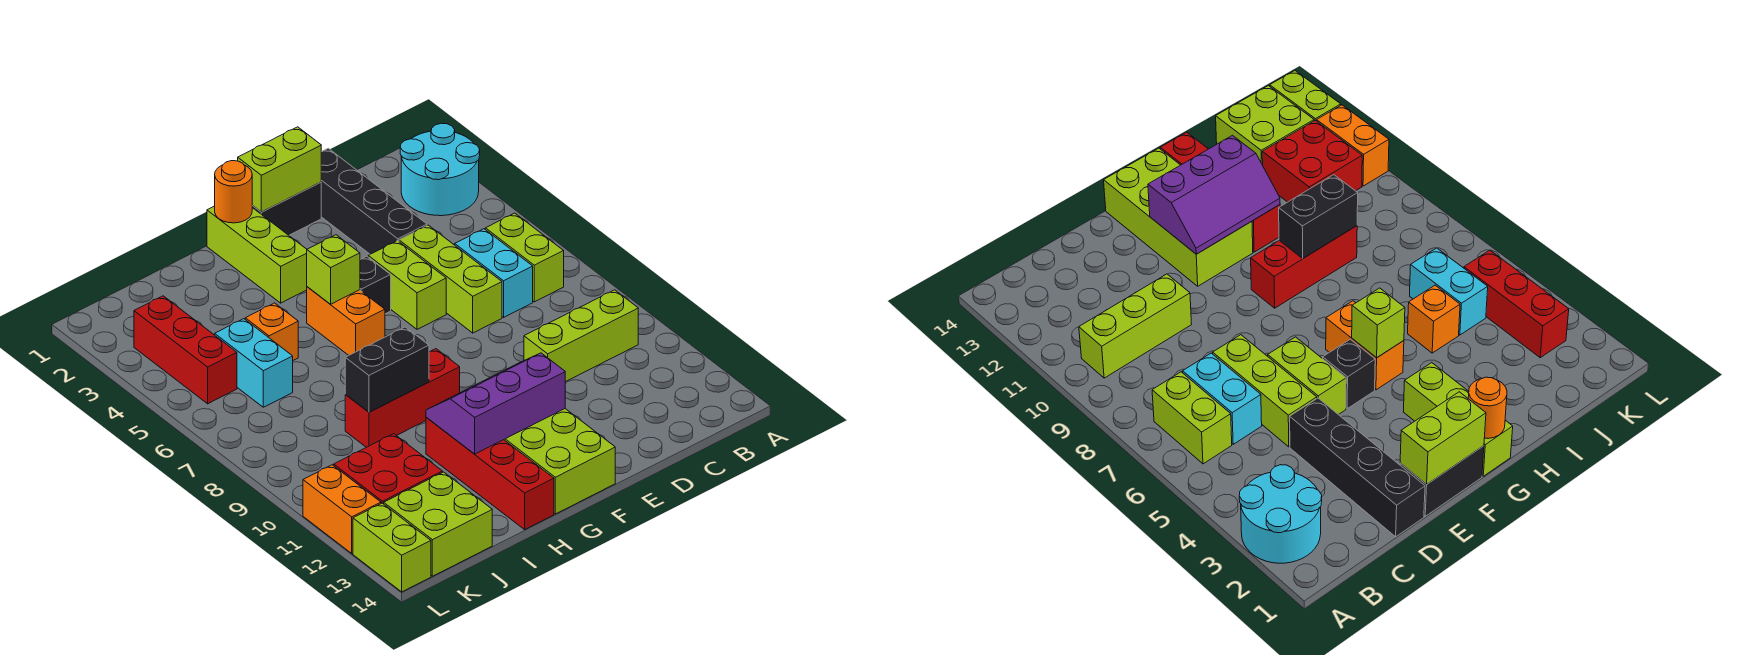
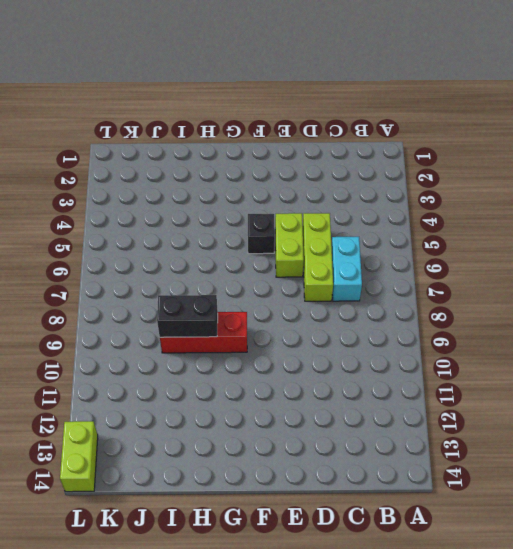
none -> cyan round brick A2:B3 level 1
none -> lime brick B6:B7 level 1
none -> lime brick B10:D10 level 1

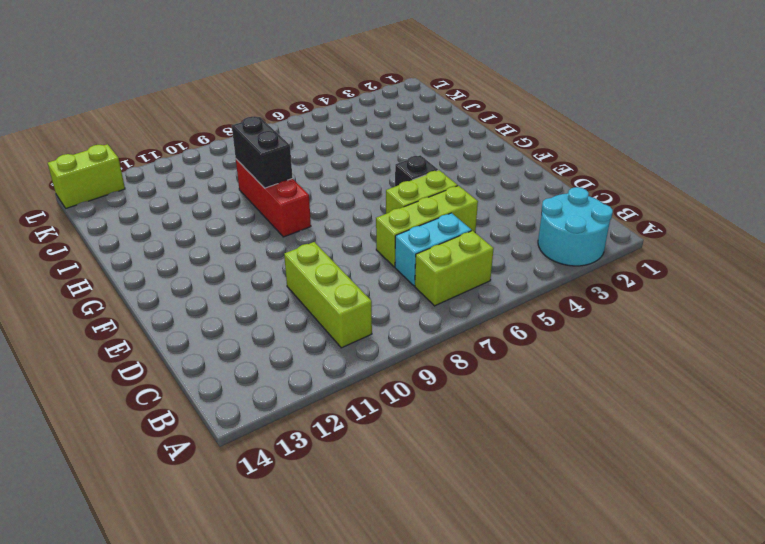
none -> black brick D1:D4 level 1
none -> black brick E1:F1 level 1
none -> lime brick F11:G14 level 1

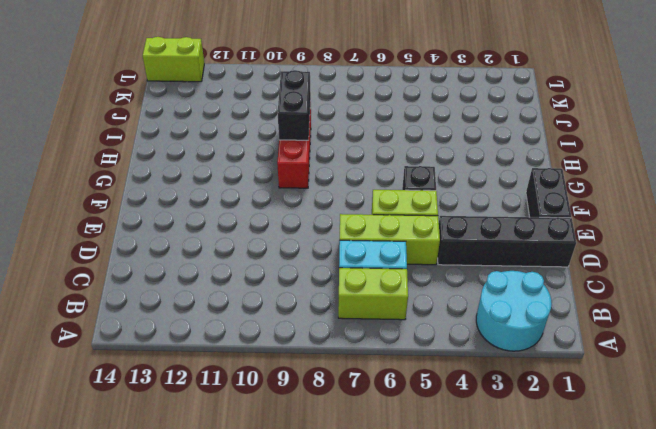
none -> lime brick B10:D10 level 1
none -> lime brick F11:G14 level 1
none -> lime brick G1:G3 level 1

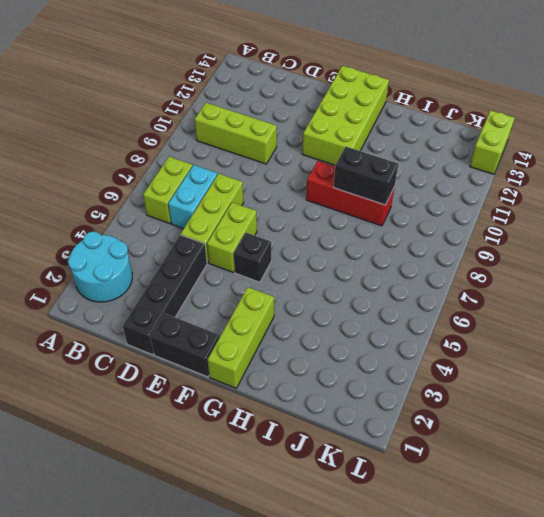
none -> orange brick G5:G6 level 1
none -> red brick H11:H14 level 1
none -> orange brick I5 level 1

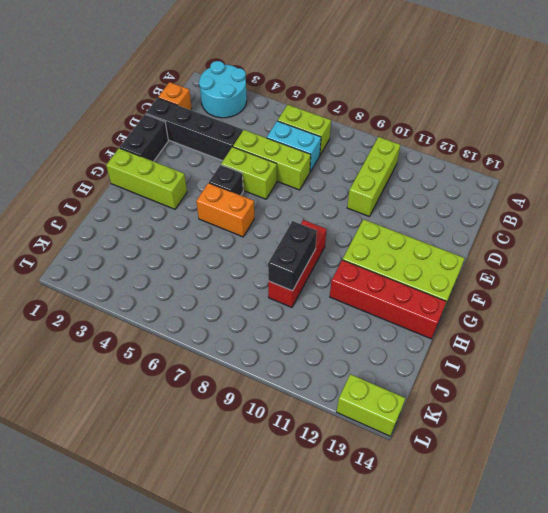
orange brick C1 level 1 -> orange brick I5 level 1
none -> cyan brick J5:J6 level 1
none -> red brick J11:K12 level 1
none -> lime brick J13:K14 level 1

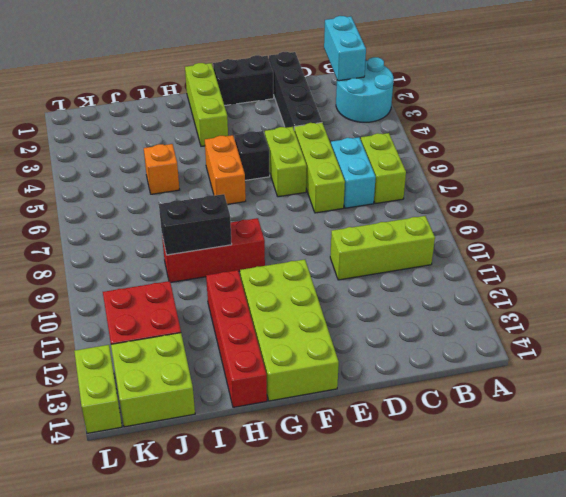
cyan brick B1:B2 level 2 -> cyan brick J5:J6 level 1
none -> red brick K3:K5 level 1
none -> orange brick L11:L12 level 1
none -> lime brick E1:F1 level 2

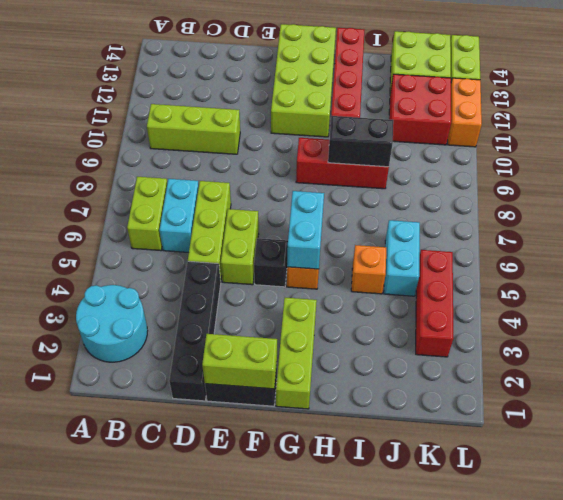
cyan brick G5:G6 level 2 -> lime brick G5 level 2
none -> purple slope F11:H12 level 2 top 12
none -> orange round brick G1 level 2

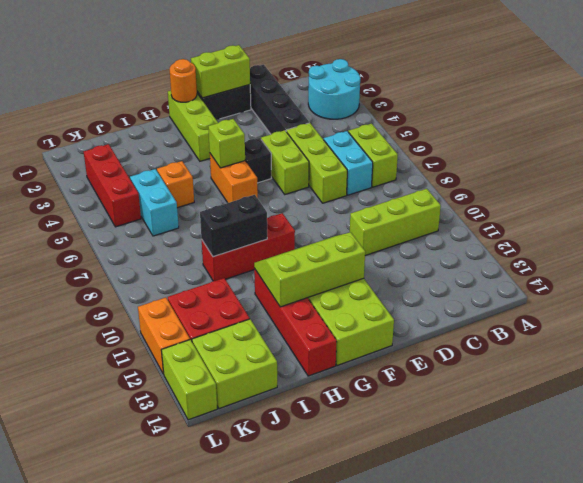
lime slope F11:H12 level 2 top 12 -> purple slope F11:H12 level 2 top 12

